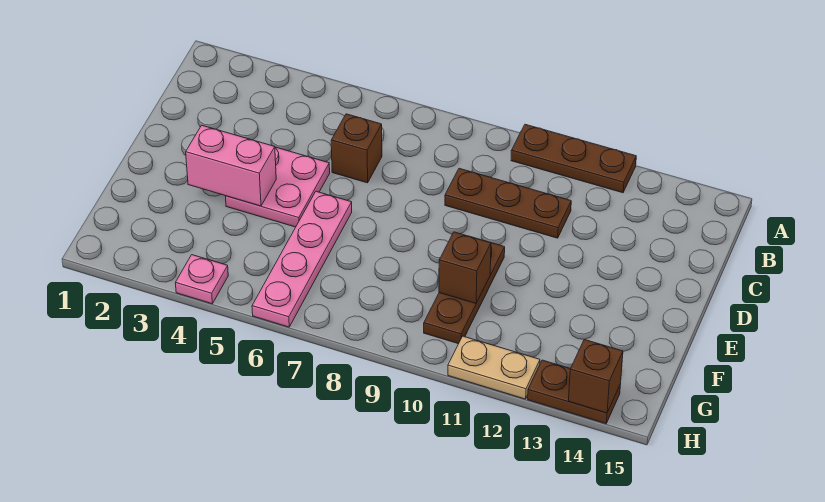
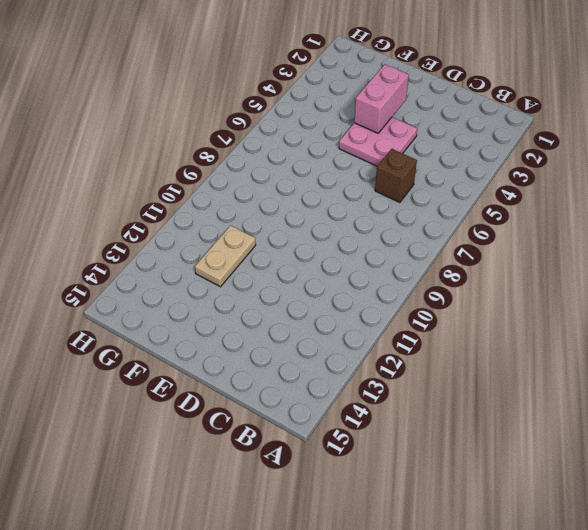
tan plate F11:F12 level 1 -> tan plate H11:H12 level 1
none -> brown plate A10:A12 level 1
none -> brown plate C9:C11 level 1
none -> pink plate E6:H6 level 1

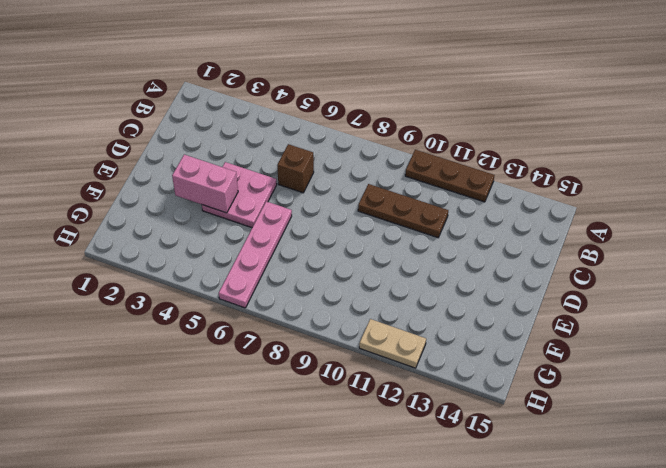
none -> brown plate E10:G10 level 1
none -> pink plate H4 level 1
none -> brown plate H13:H14 level 1

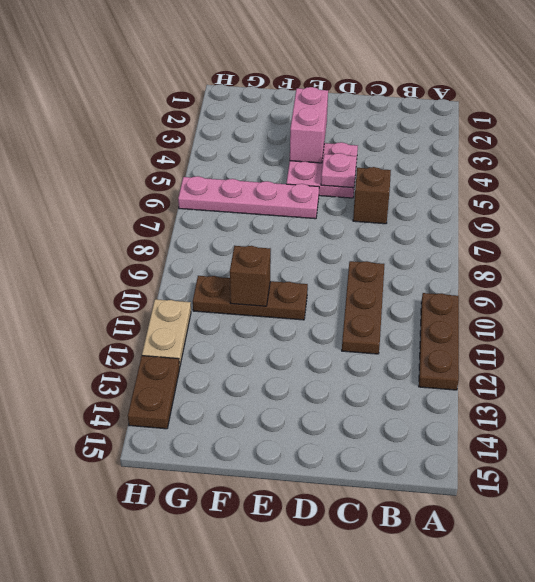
pink plate D5 level 2 -> pink plate H4 level 1
none -> brown brick H14 level 2

